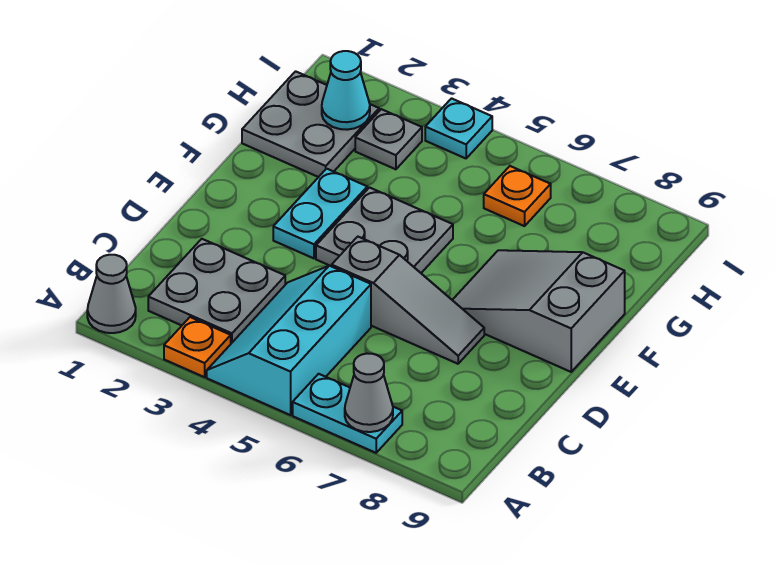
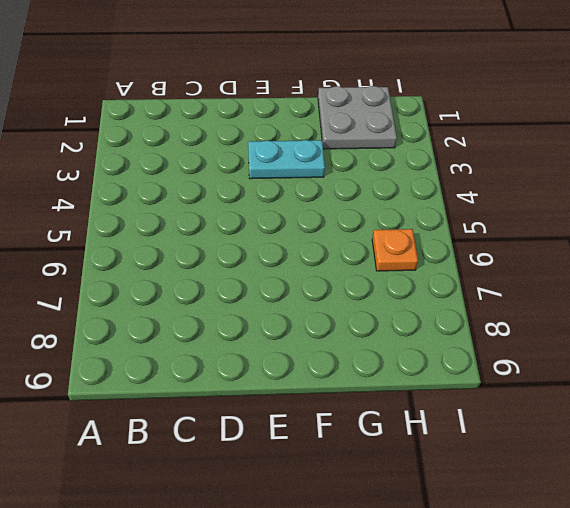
none -> grey cone A1 level 1
none -> orange plate A3 level 1
none -> cyan slope A4:C5 level 1 top 5

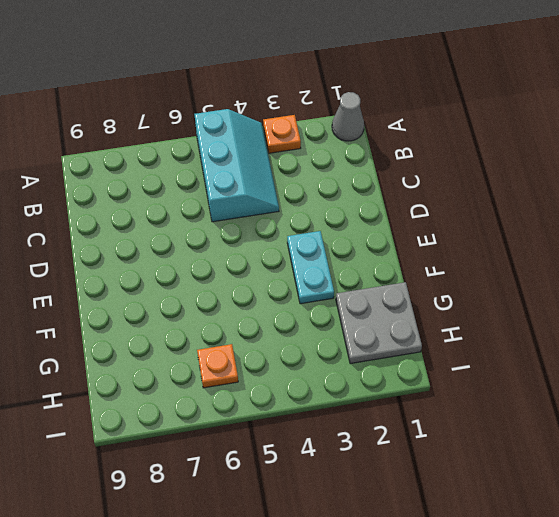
none -> cyan plate A6:A7 level 1
none -> grey plate B2:C3 level 1
none -> grey slope D5:D7 level 1 top 5

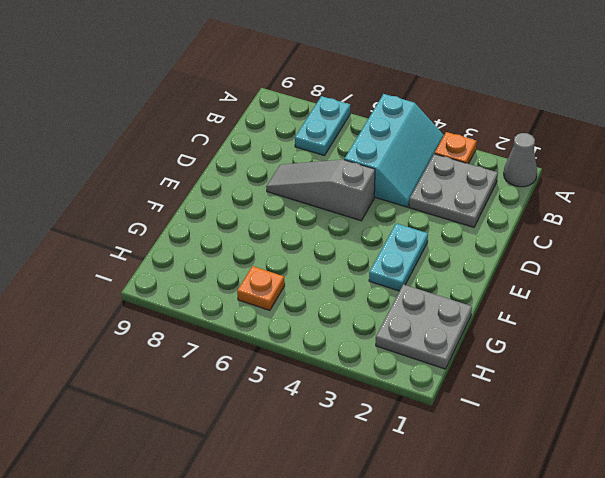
cyan plate A7:B7 level 1 -> cyan plate A6:A7 level 1
none -> grey plate E4:F5 level 1
none -> grey slope E7:F9 level 1 top 9
none -> grey plate H3 level 1

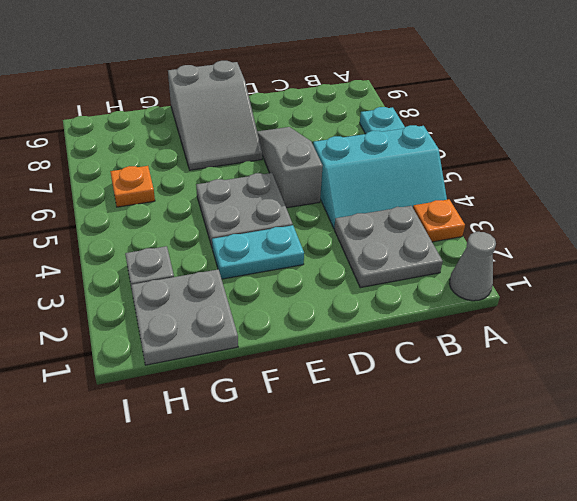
none -> cyan plate I4 level 1
none -> grey cone A7 level 2
none -> cyan cone H2 level 2

